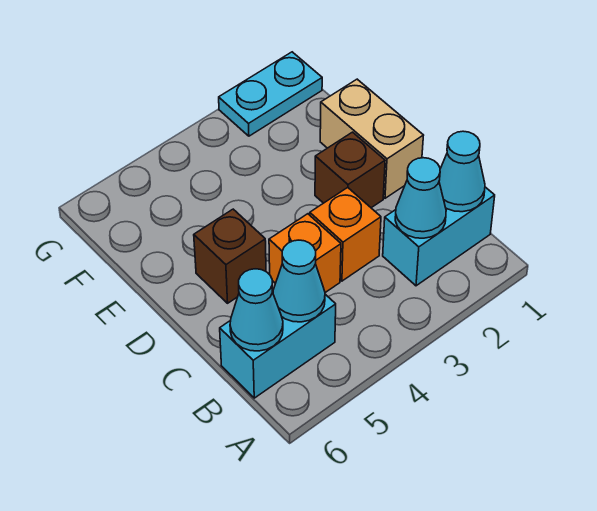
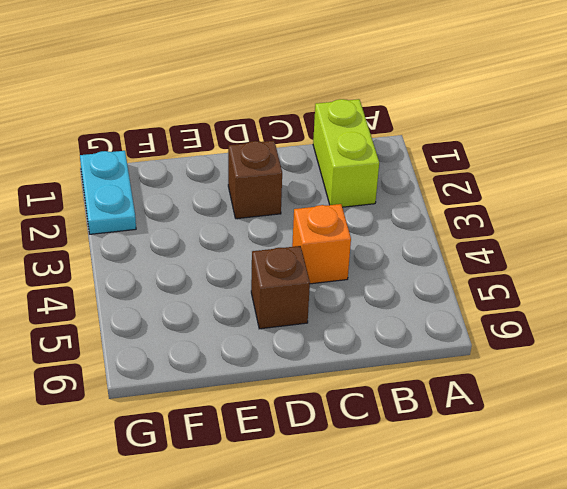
lime brick B1:B2 level 1 -> cyan brick B1:B2 level 1
none -> cyan brick B5:B6 level 1
none -> orange brick C3 level 1
none -> tan brick D1:E1 level 1

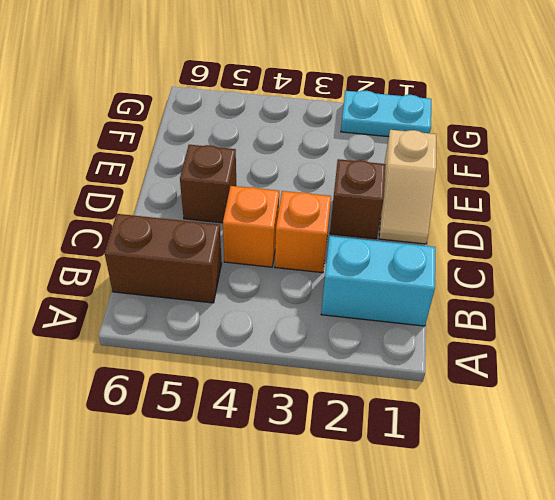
brown brick B5:B6 level 1 -> cyan brick B5:B6 level 1
tan slope D1:E1 level 1 top E -> tan brick D1:E1 level 1
none -> cyan cone B1 level 2
none -> cyan cone B2 level 2
none -> cyan cone B5 level 2

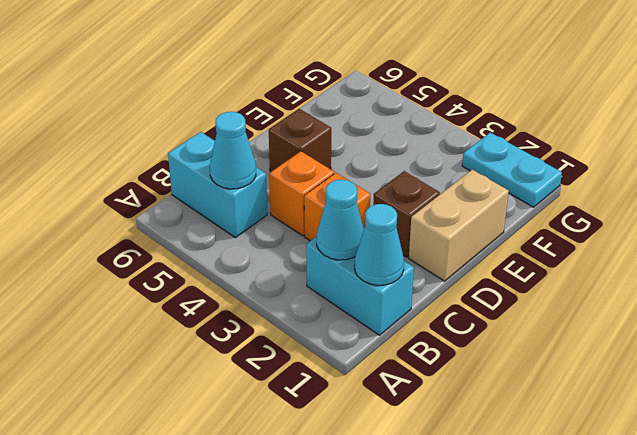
none -> cyan cone B6 level 2

